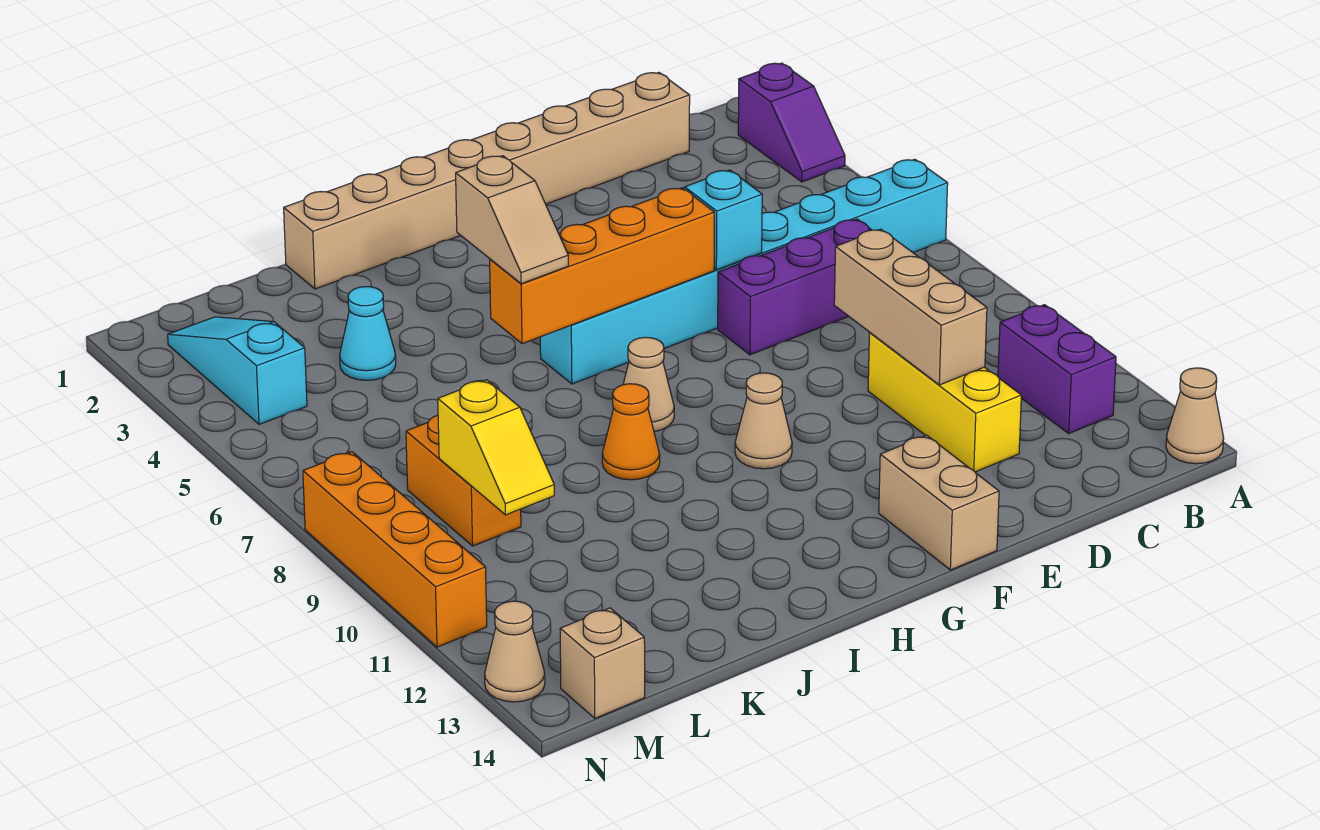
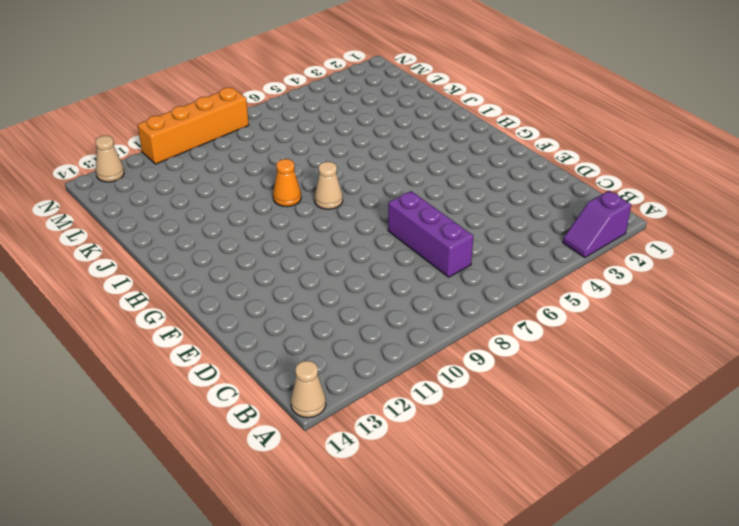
none -> cyan brick A6:H6 level 1
none -> purple brick B11:B12 level 1
none -> tan brick C1:J1 level 1

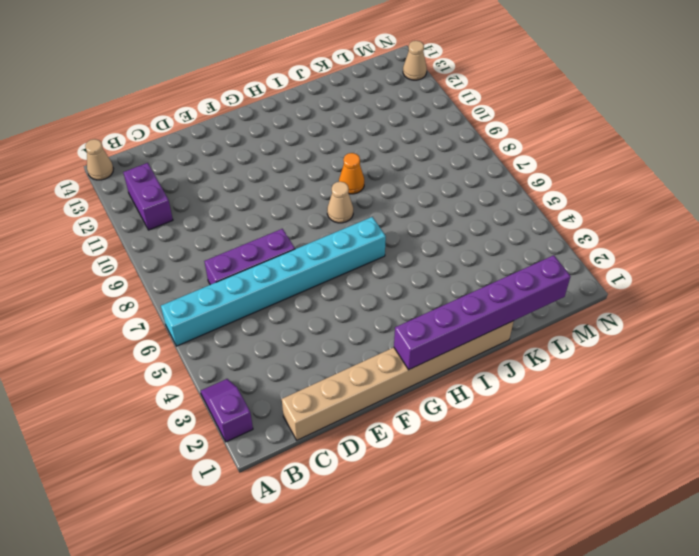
purple brick G1:L1 level 2 -> none
none -> yellow brick D10:D12 level 1
none -> tan brick F13:F14 level 1
none -> tan cone G10 level 1

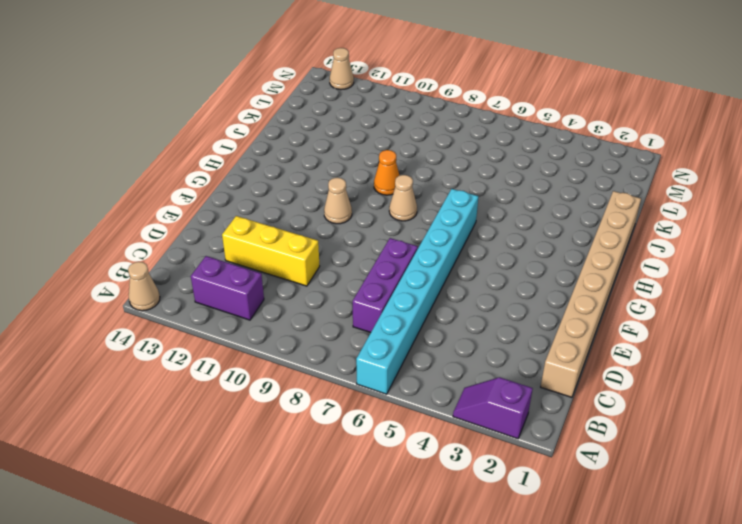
none -> tan brick F13:F14 level 1
none -> cyan cone K4 level 1
none -> orange brick L8:L9 level 1

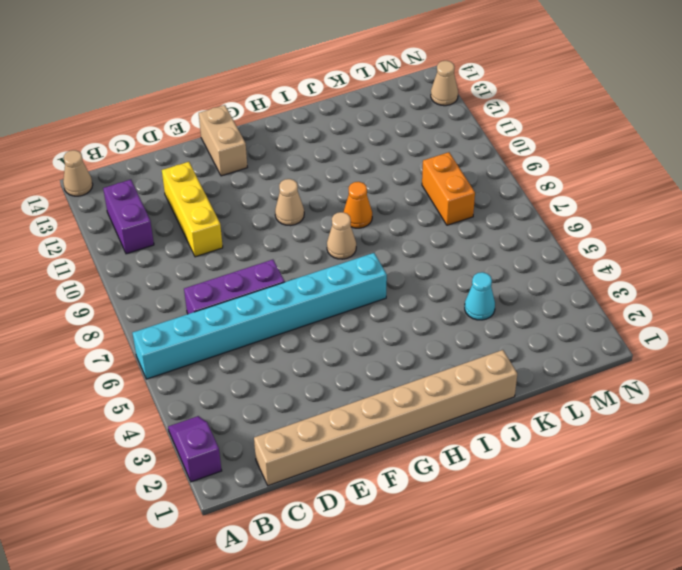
none -> cyan slope M2:M4 level 1 top 4
none -> tan brick M14 level 1
none -> orange brick N8:N11 level 1

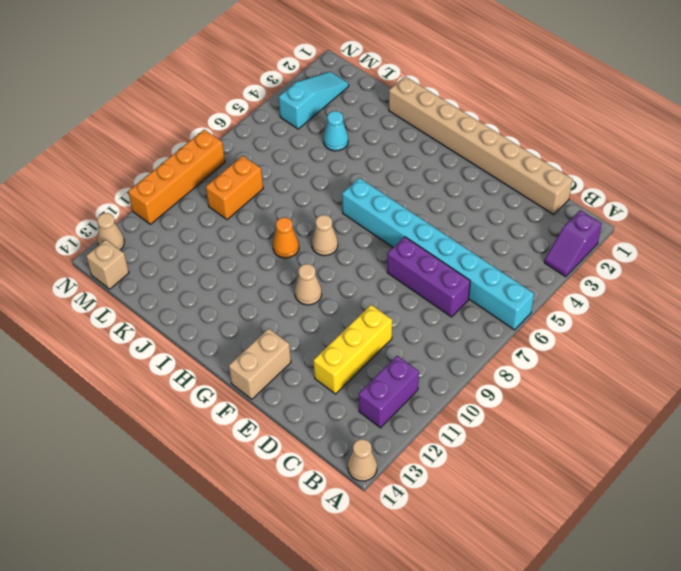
none -> tan brick D9:D11 level 2
none -> cyan brick E6 level 2
none -> orange brick F6:I6 level 2

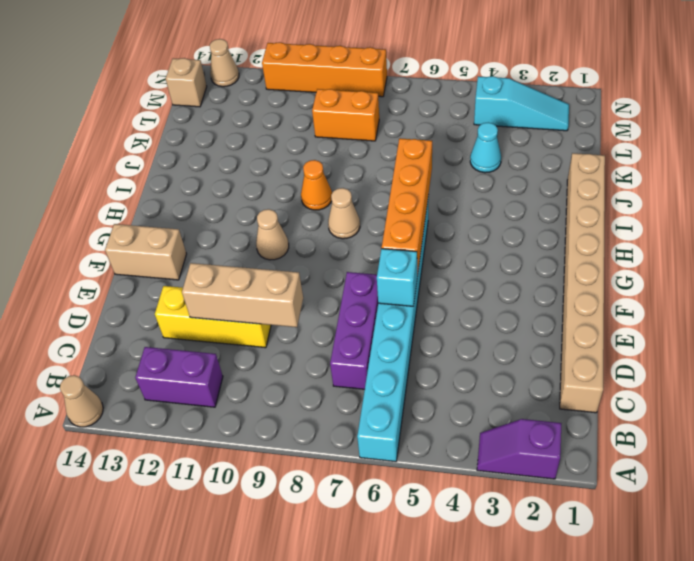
none -> yellow slope L9:L10 level 2 top 9
none -> tan slope I5:I6 level 3 top 5

